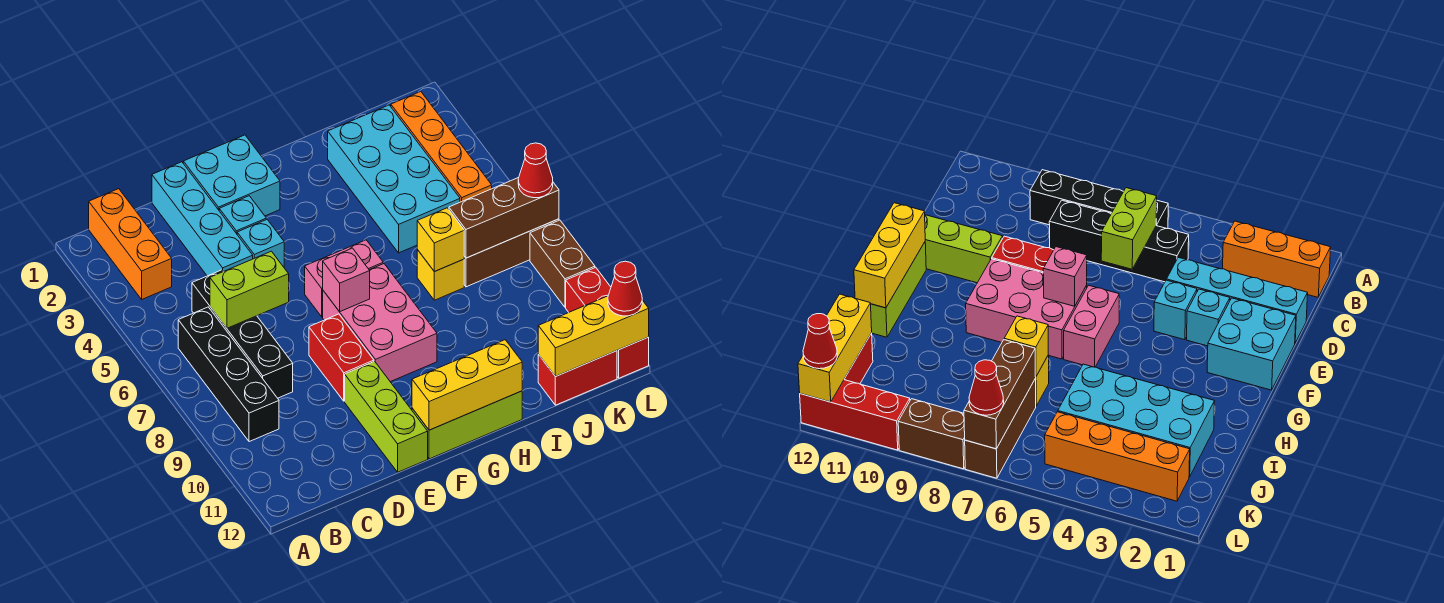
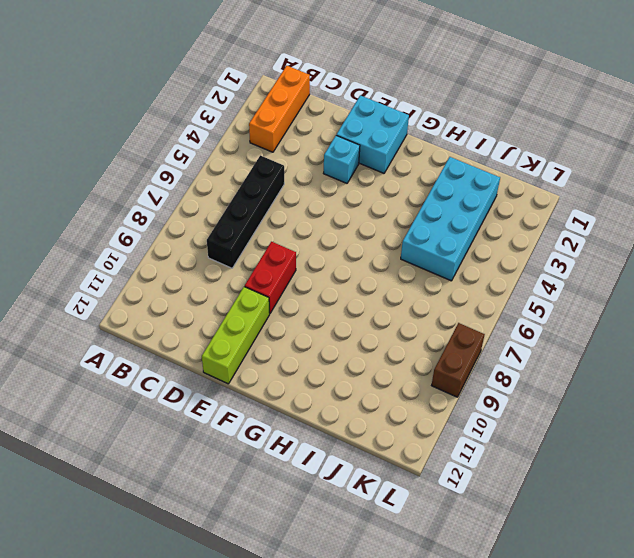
none -> black brick B6:B9 level 1
none -> cyan brick D1:D4 level 1
none -> cyan brick E4 level 1

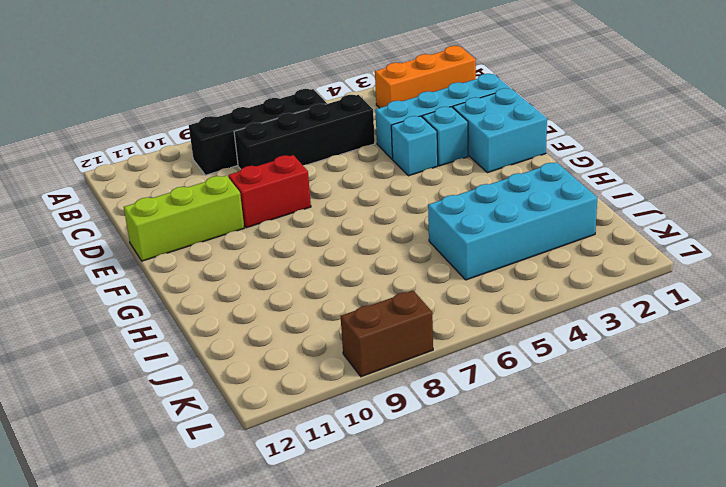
none -> pink brick F6:G6 level 1
none -> pink brick F7:G9 level 1
none -> lime brick F12:H12 level 1

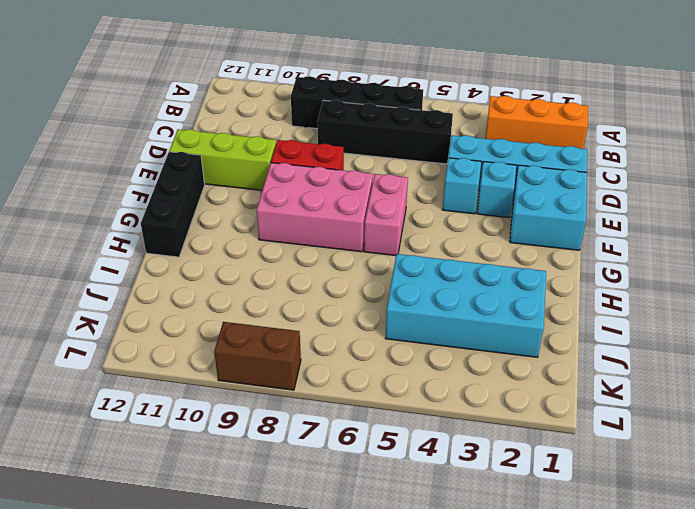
black brick F12:H12 level 1 -> lime brick F12:H12 level 1
none -> yellow brick I7 level 1
none -> brown brick J7:L7 level 1
none -> red brick J12:K12 level 1

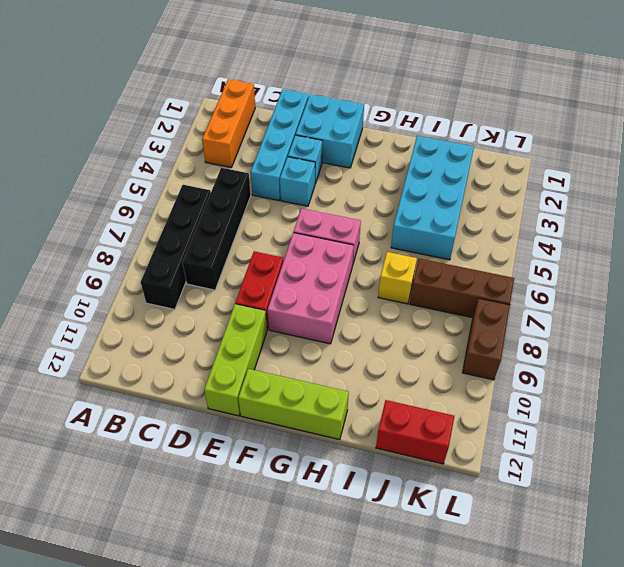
none -> orange brick K2:K5 level 1
none -> red brick L10:L12 level 1
none -> lime brick C6:D6 level 2

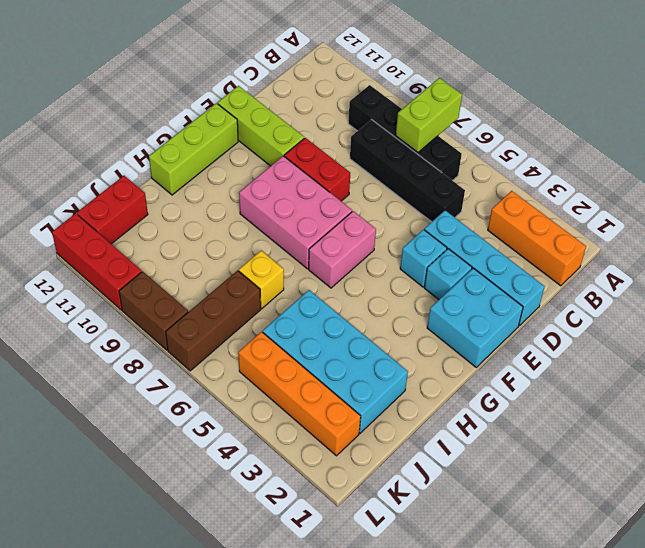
lime brick A7:B7 level 2 -> lime brick C6:D6 level 2
none -> pink brick F7 level 2
none -> yellow brick F12:H12 level 2
none -> yellow brick I7 level 2

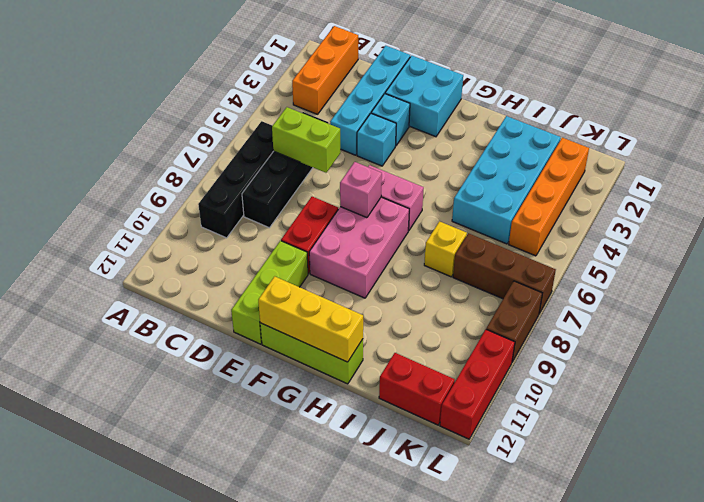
none -> yellow brick I7 level 2
none -> brown brick J7:L7 level 2
none -> yellow brick J12:L12 level 2

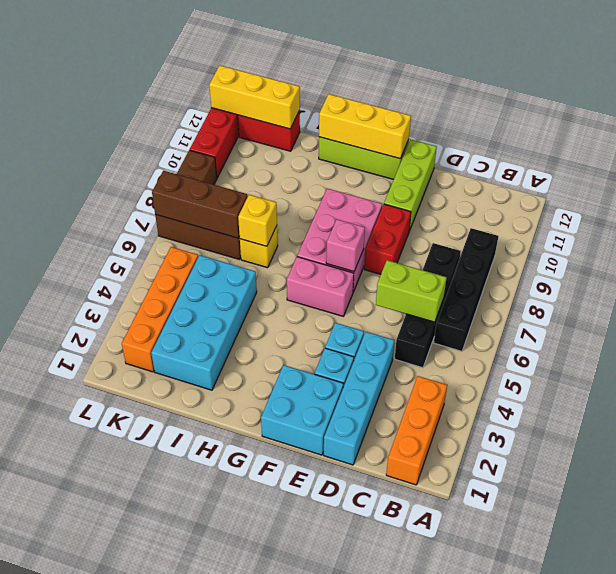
none -> red cone L7 level 3
none -> red cone L12 level 3

